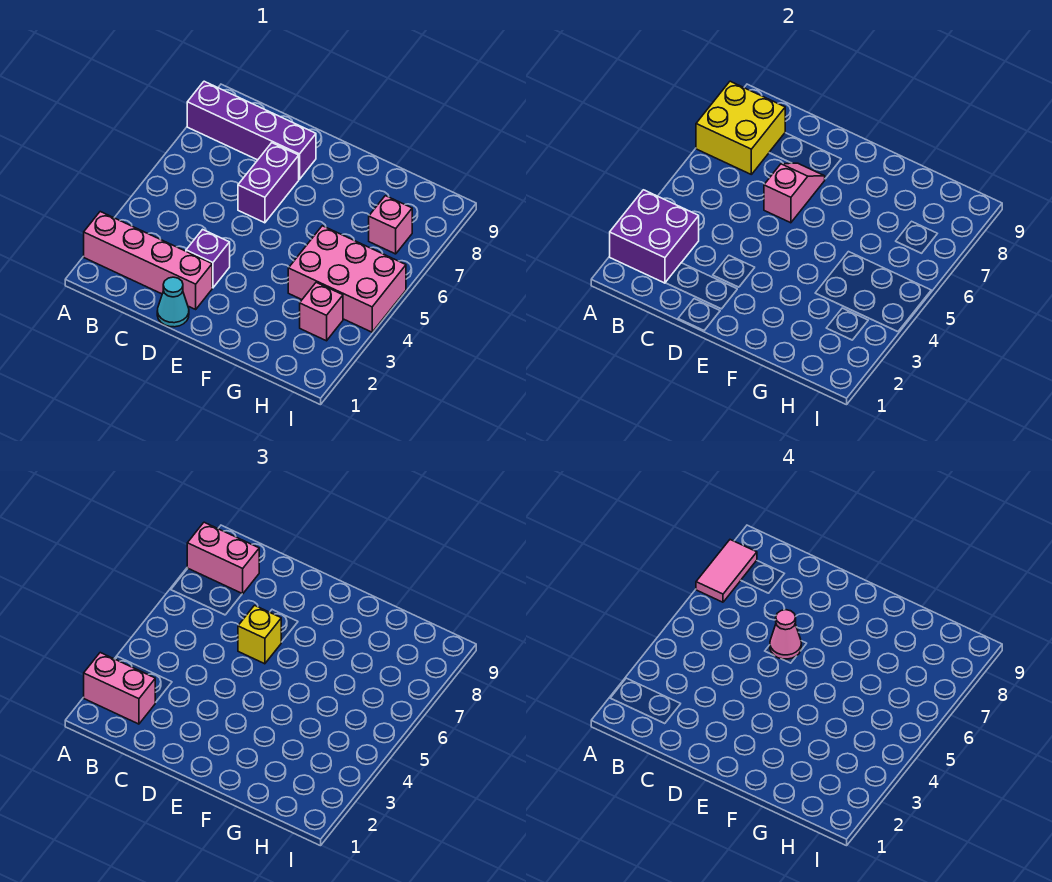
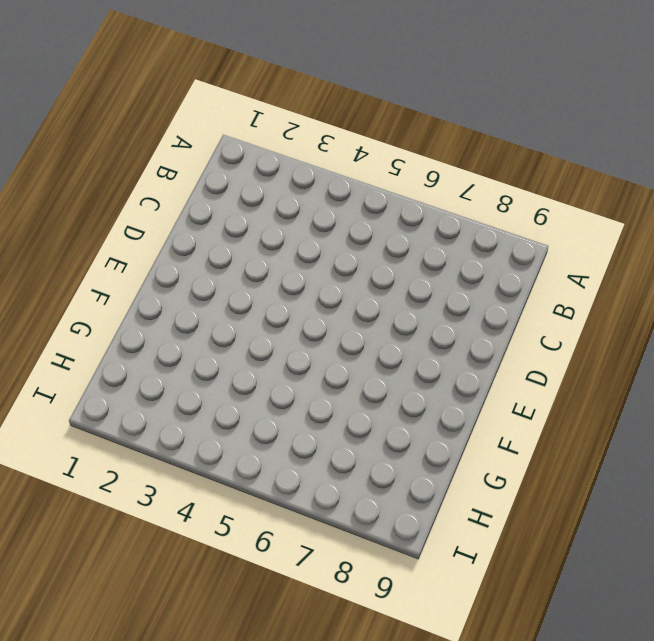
none -> pink brick A2:D2 level 1
none -> purple brick A8:D8 level 1
none -> cyan cone D1 level 1

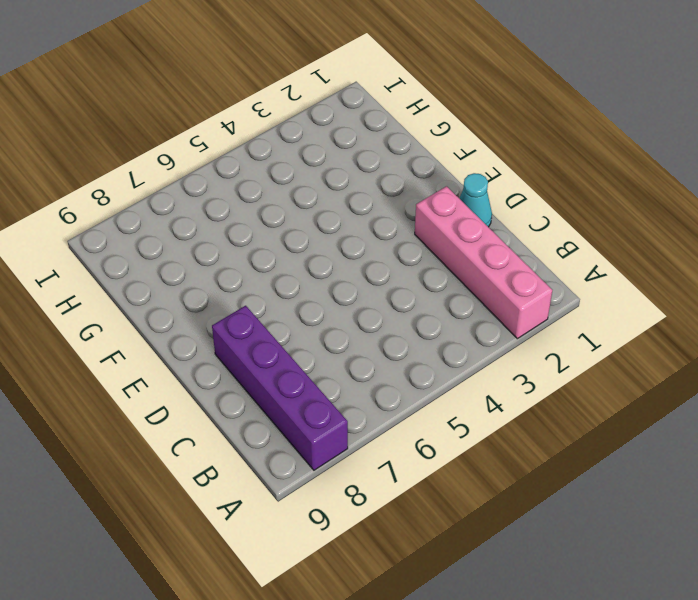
none -> purple brick D3 level 1
none -> purple brick D6:D7 level 1
none -> pink brick G4:I5 level 1

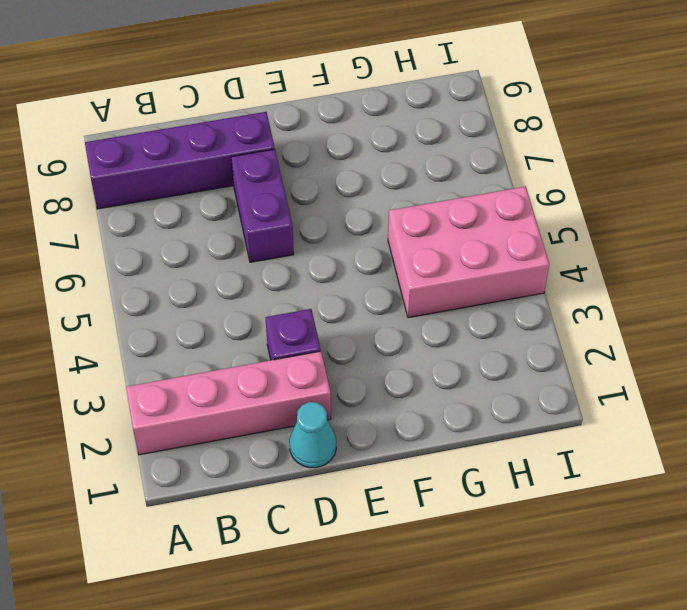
none -> pink brick H3 level 1
none -> pink brick H7 level 1
none -> purple brick A2:B3 level 2

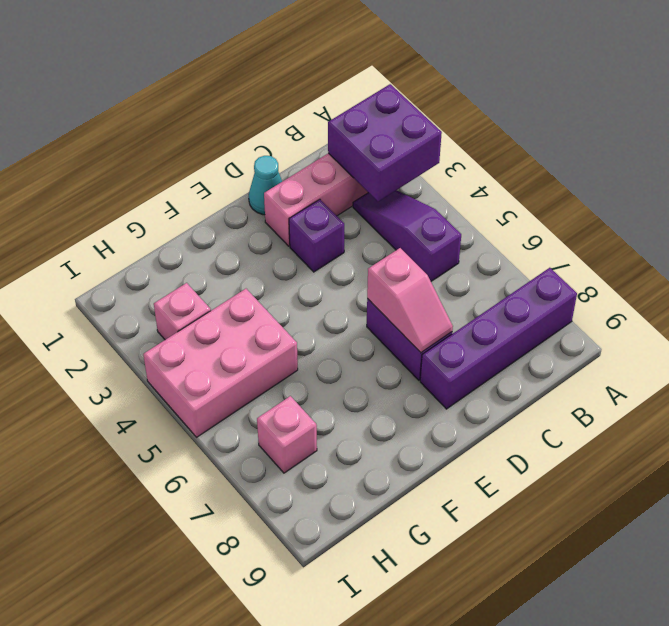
purple slope B3:B5 level 1 top 5 -> none
none -> yellow brick A7:B8 level 2
none -> pink brick A2:B2 level 3
none -> pink brick A8:B8 level 3

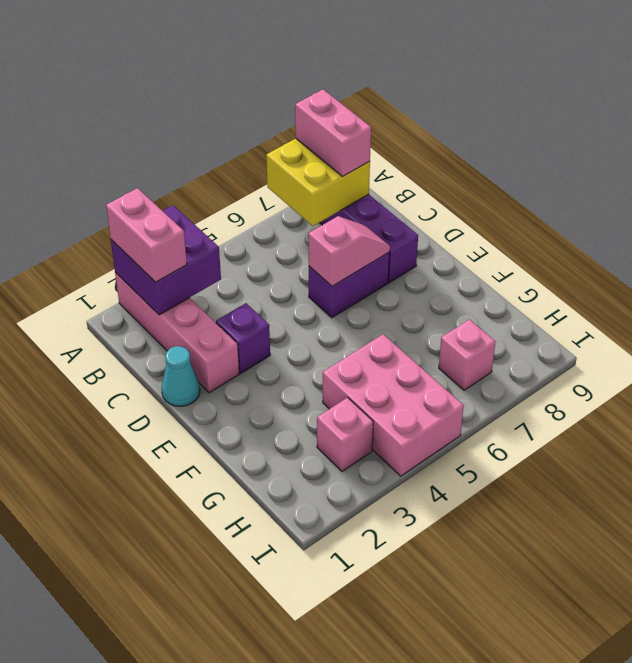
none -> yellow brick D6 level 3
none -> pink tile A7:A8 level 4
none -> pink cone D6 level 4

